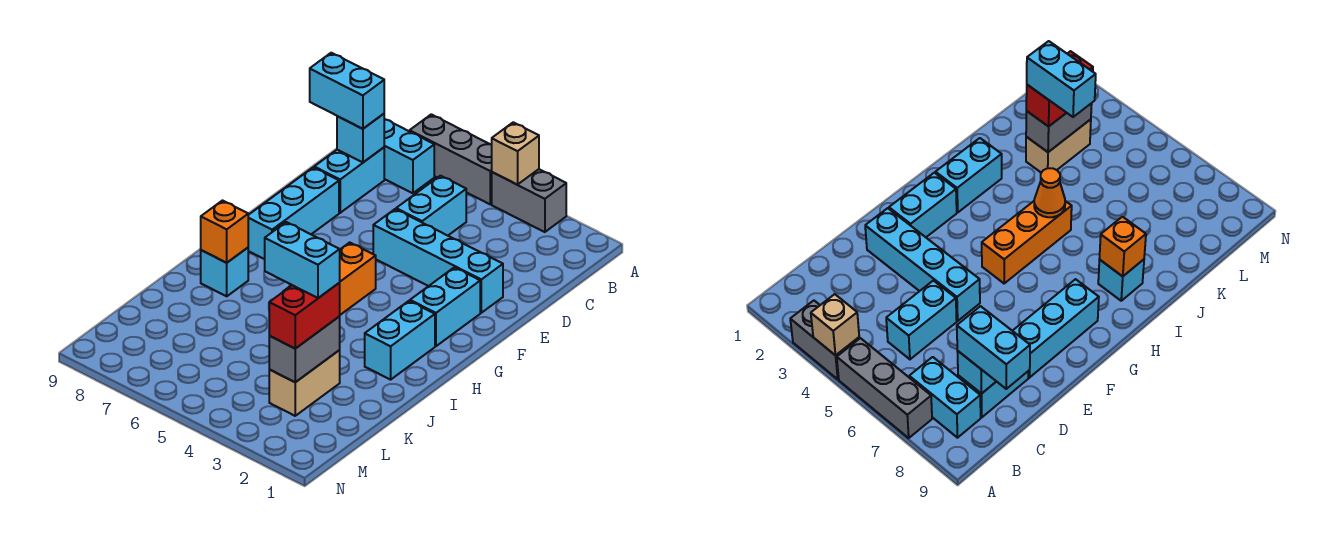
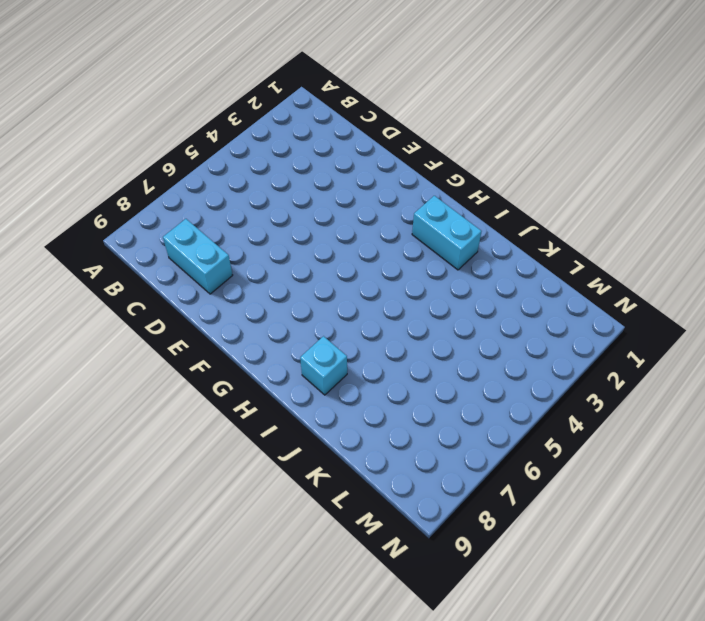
none -> grey brick A3:A4 level 1
none -> grey brick A5:A7 level 1
none -> cyan brick B7:B8 level 1

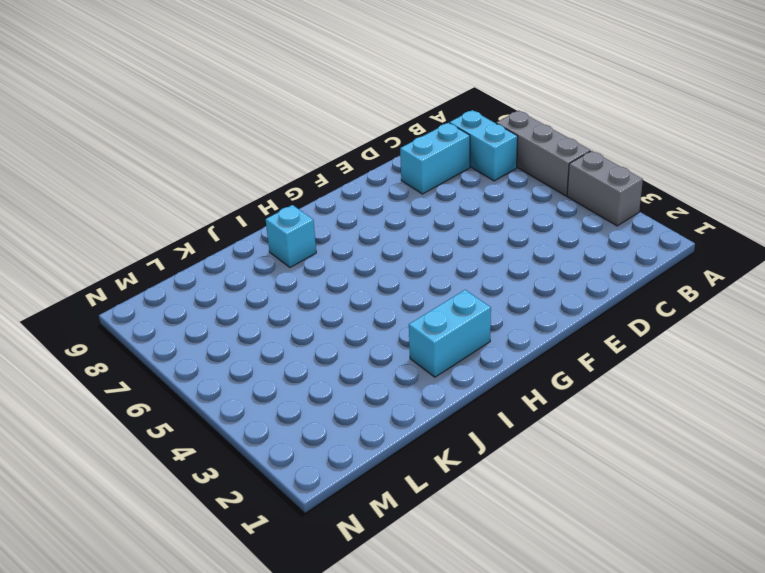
none -> cyan brick C5:D5 level 1
none -> cyan brick E2:E5 level 1
none -> cyan brick E8:G8 level 1

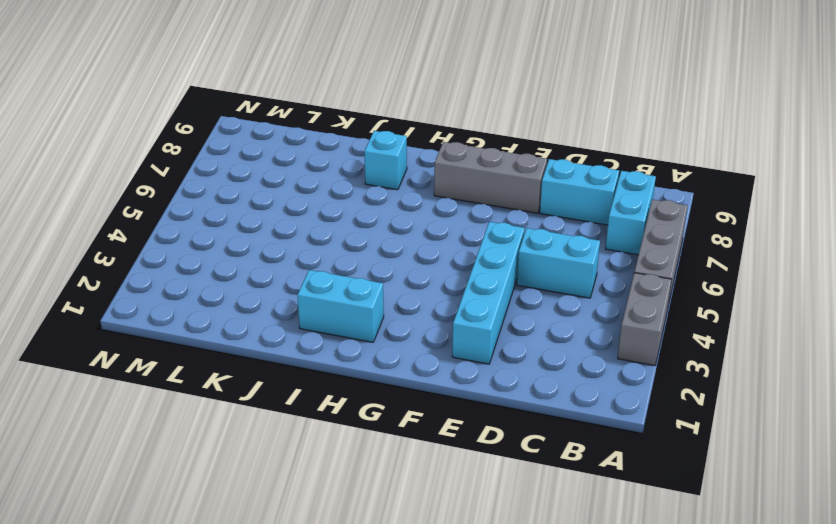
grey brick E8:G8 level 1 -> cyan brick E8:G8 level 1
none -> cyan brick F2:G2 level 1
none -> orange brick G5:I5 level 1
none -> tan brick K3:L3 level 1

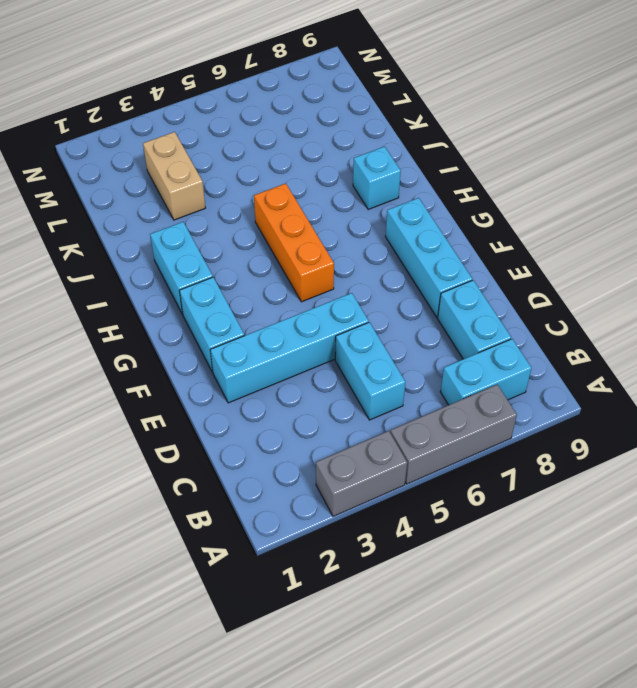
none -> tan brick A4 level 2
none -> cyan brick C8 level 2
none -> orange cone I5 level 2

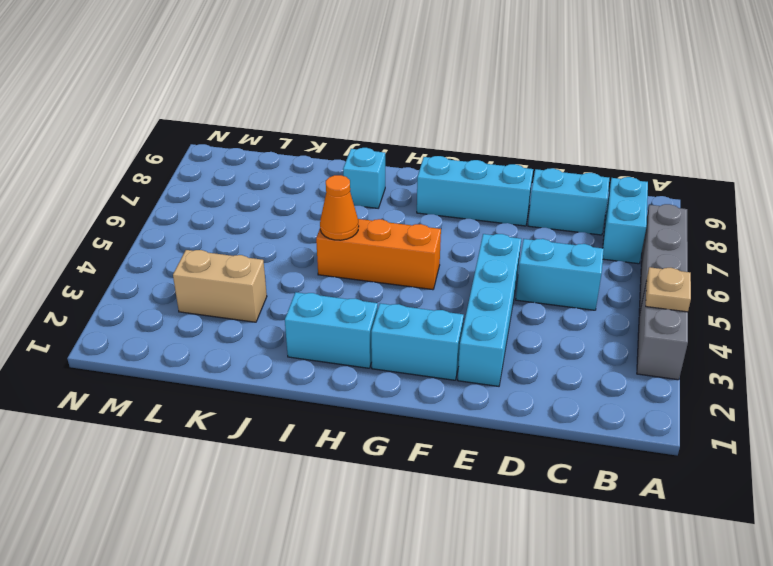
tan plate A4 level 2 -> tan brick A4 level 2
none -> cyan brick C8 level 2
none -> orange brick I8 level 2
none -> grey brick K3:L3 level 2

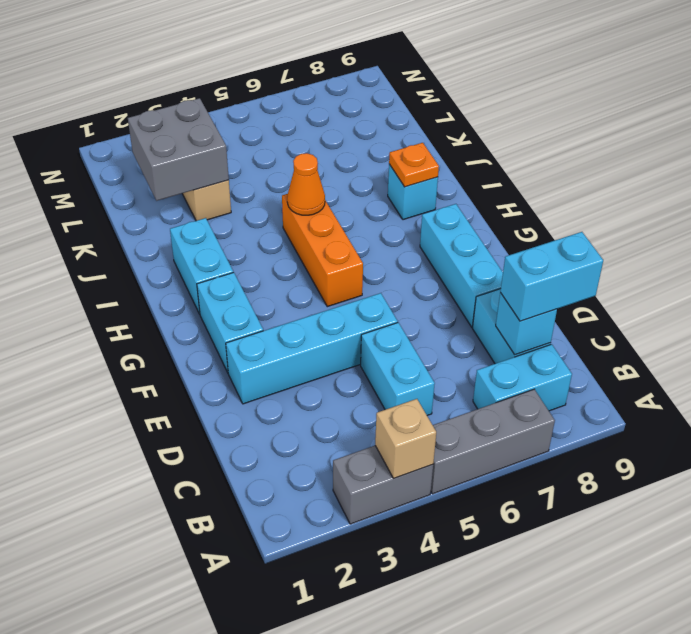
orange plate I8 level 2 -> orange brick I8 level 2
grey brick K2:L3 level 2 -> grey brick K3:L3 level 2
none -> red brick K3:L3 level 3
none -> cyan brick K3:K4 level 4

